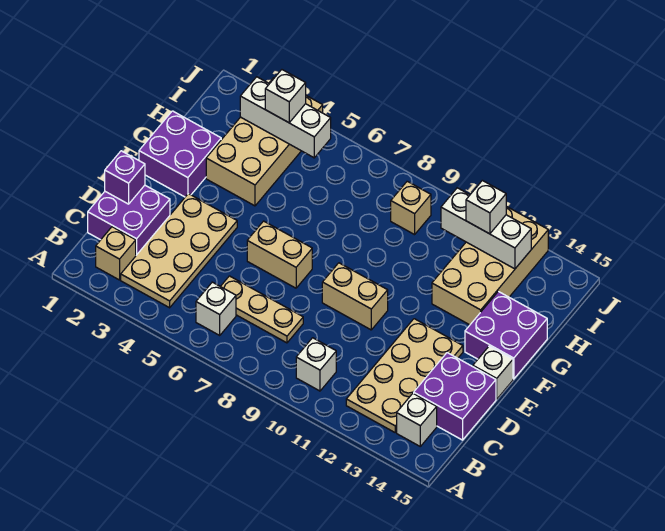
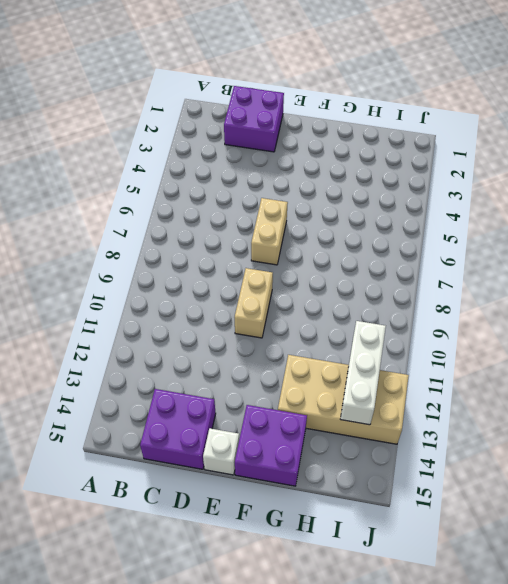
none -> tan brick B2 level 1
none -> tan plate B3:E4 level 1
none -> white brick B6 level 1

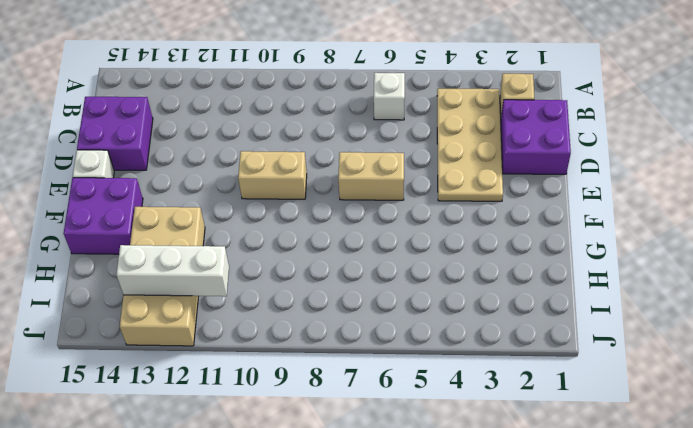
none -> white brick B10 level 1
none -> tan plate B12:E13 level 1
none -> white brick B14 level 1

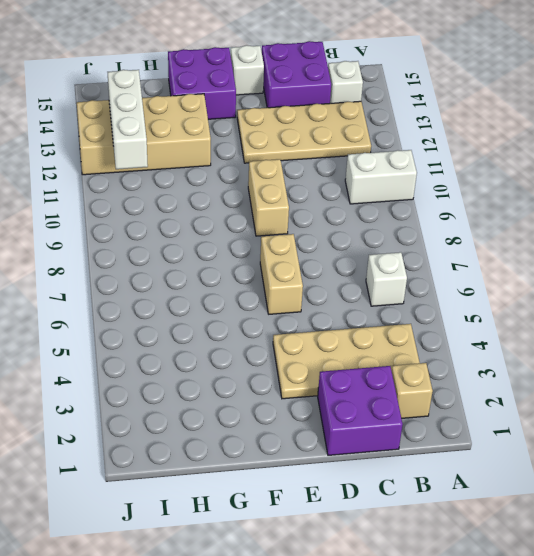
white brick A10:B10 level 1 -> white brick B10 level 1
none -> tan plate C6:C8 level 1
none -> purple brick F1:G2 level 1
none -> tan brick G3:J4 level 1

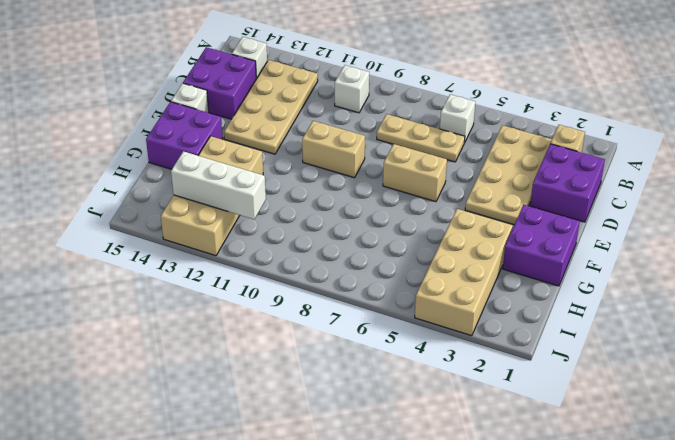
none -> tan brick I9 level 1
none -> purple brick D1 level 2
none -> white brick I3:I5 level 2

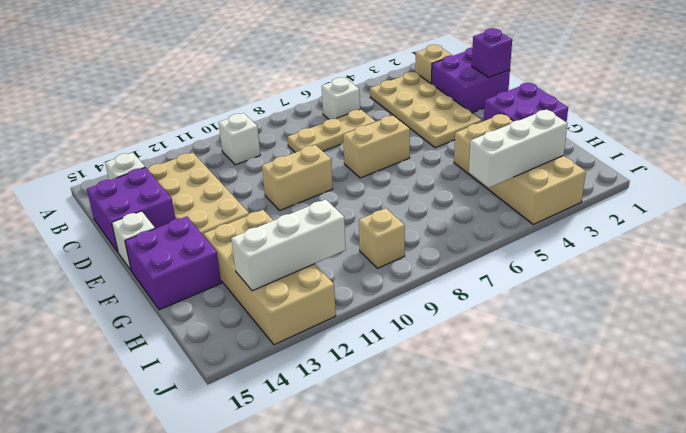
none -> white brick I4 level 3
none -> white brick I12 level 3

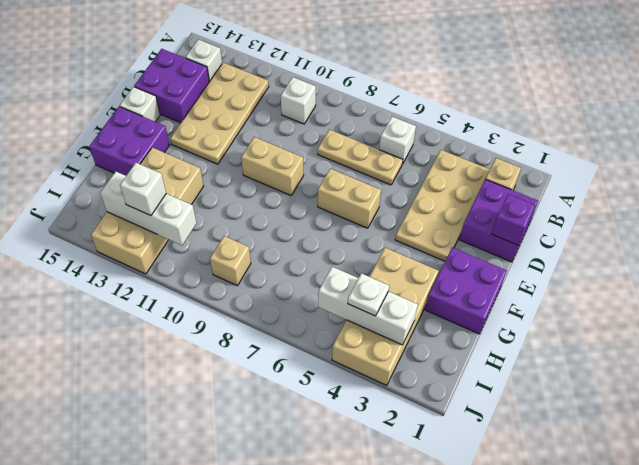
white plate I4 level 3 -> white brick I4 level 3

